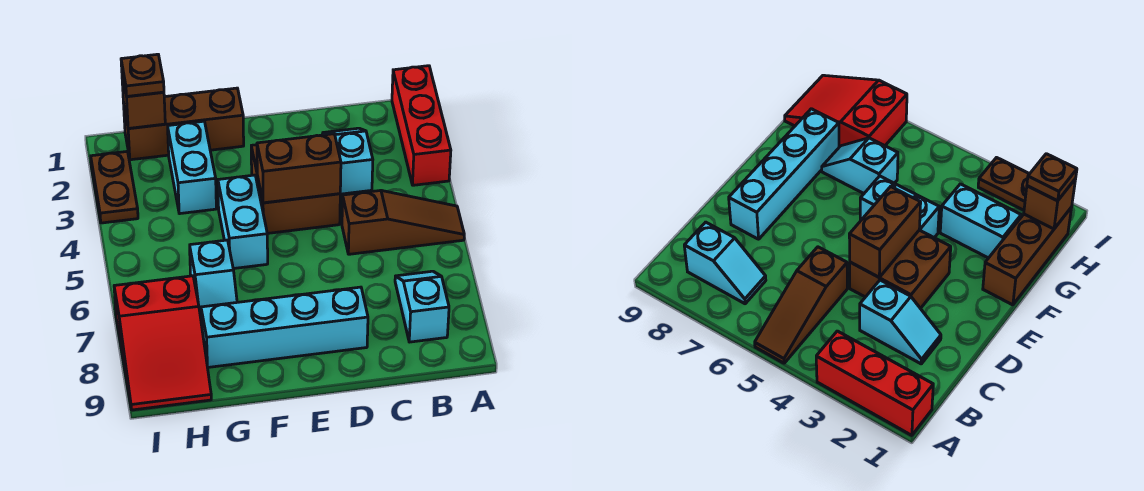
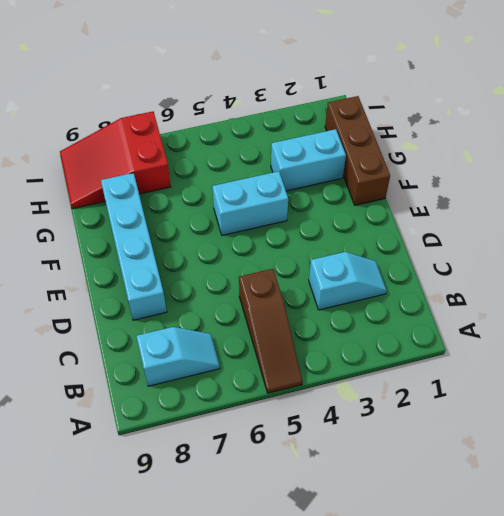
none -> red brick A1:A3 level 1
none -> brown brick D3:E4 level 1
none -> cyan slope G6:G7 level 1 top 6

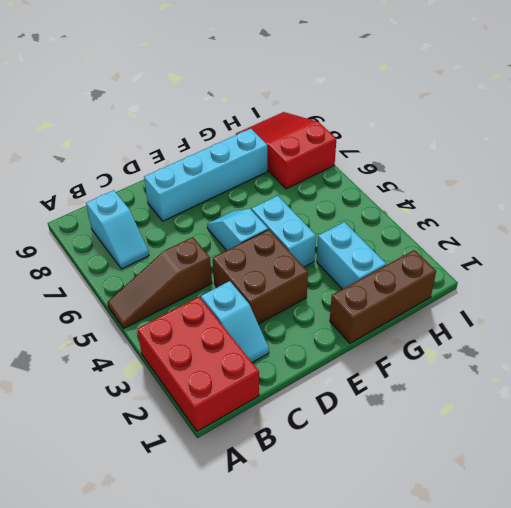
red brick A1:B3 level 1 -> red brick A1:A3 level 1
cyan slope E5:E6 level 1 top 5 -> cyan slope G6:G7 level 1 top 6
none -> brown plate I2:I3 level 1
none -> brown brick D4:E4 level 2
none -> brown brick H1 level 2

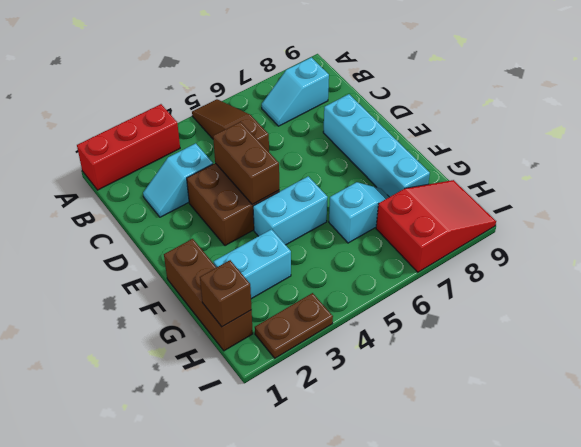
none -> brown plate H1 level 3

